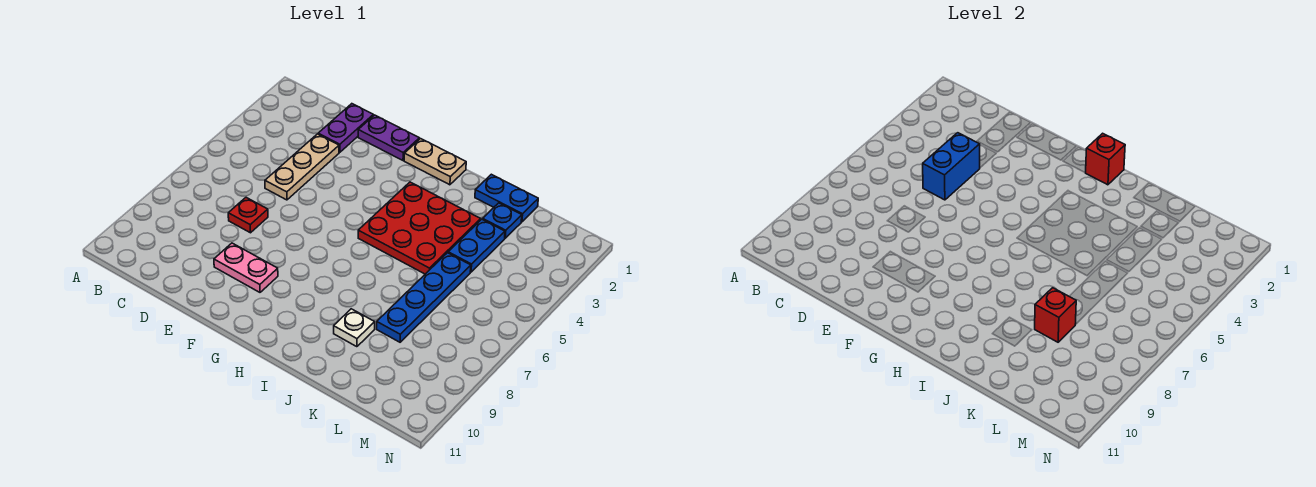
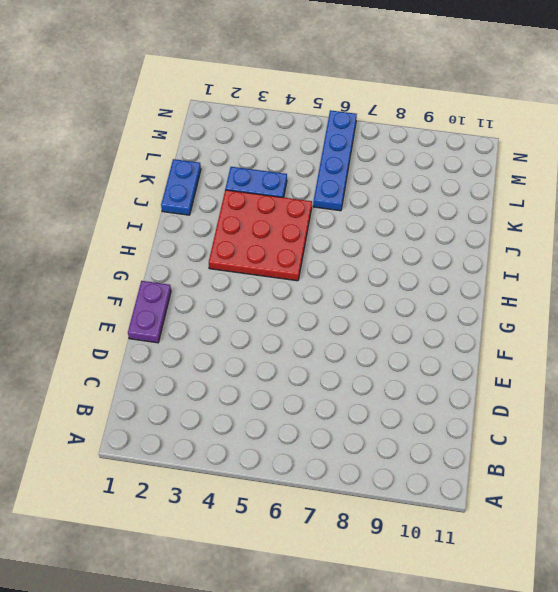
blue plate K6:N6 level 1 -> blue plate K5:K8 level 1
none -> purple plate D1:D2 level 1
none -> tan plate D3:D5 level 1
none -> red plate D7 level 1

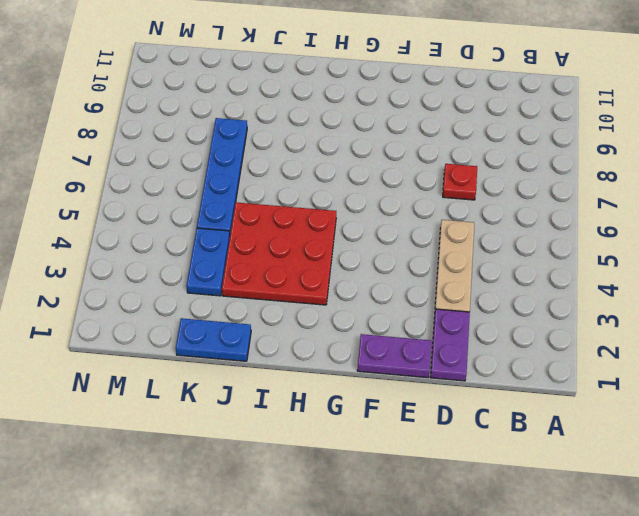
none -> pink plate E9:F9 level 1
none -> tan plate G1:H1 level 1
none -> white plate J9 level 1

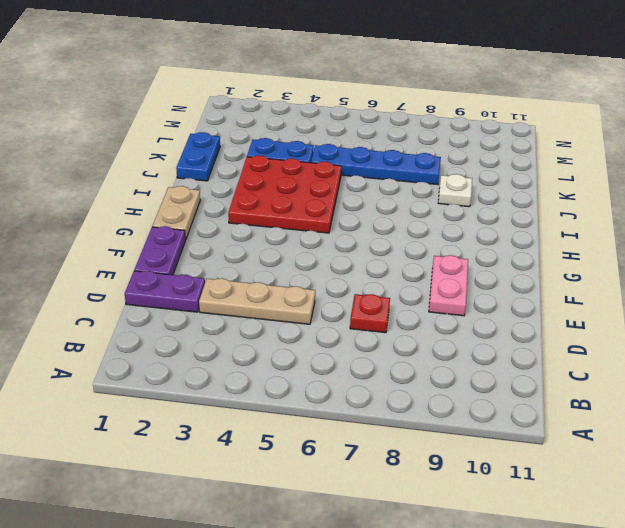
none -> blue plate K2 level 1
none -> blue brick D4:D5 level 2
none -> red brick H1 level 2

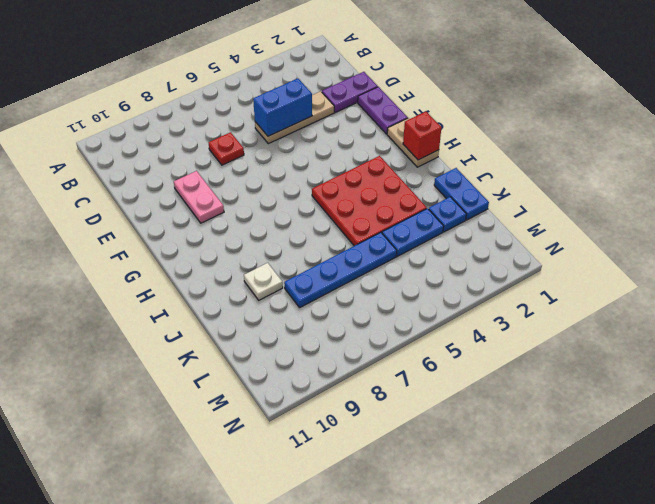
none -> red brick K8 level 2

